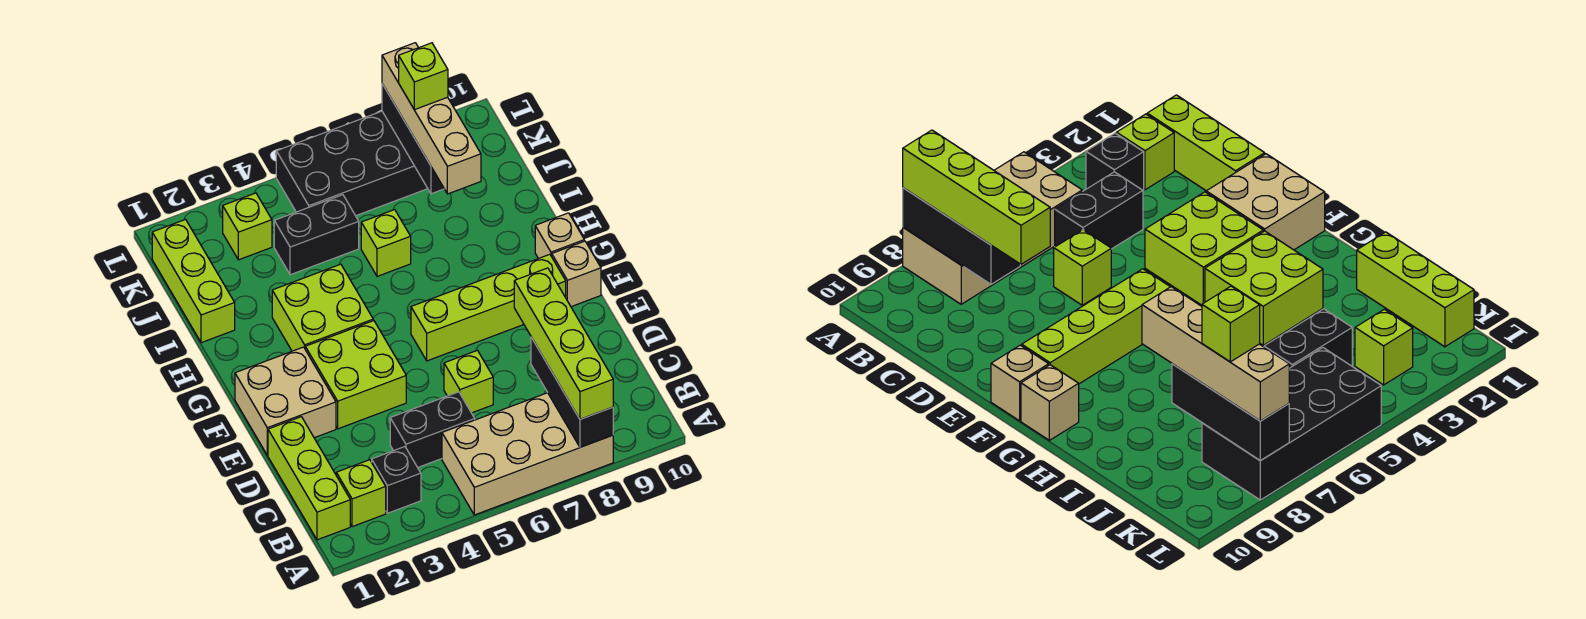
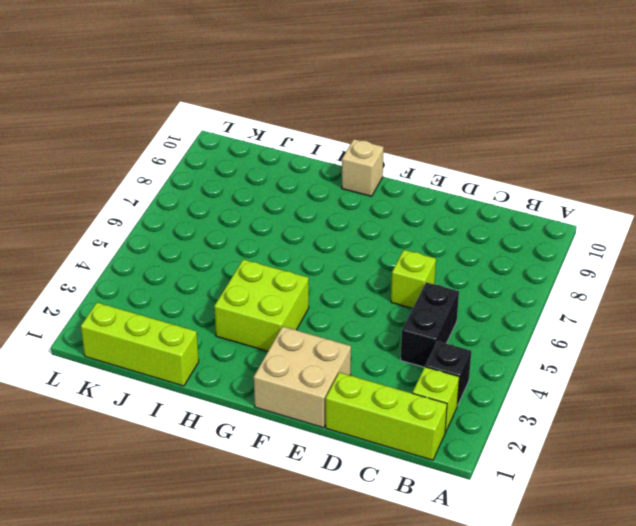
none -> tan brick A5:B8 level 1
none -> lime brick E3:F4 level 1
none -> lime brick F6:F9 level 1

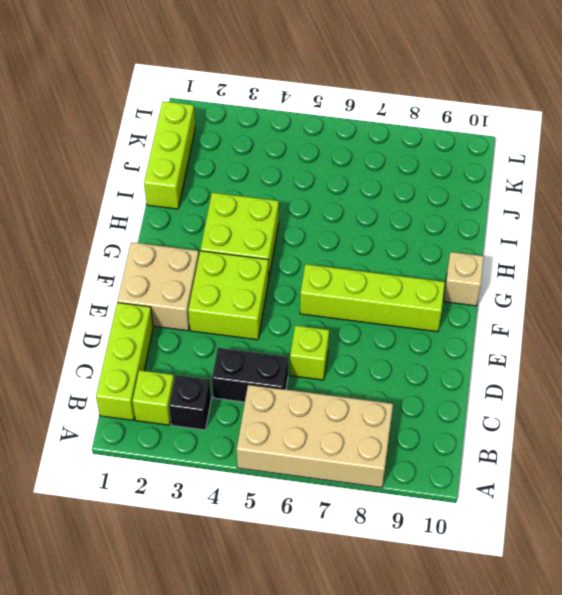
none -> tan brick F10 level 1
none -> lime brick I6 level 1
none -> black brick J4:J5 level 1

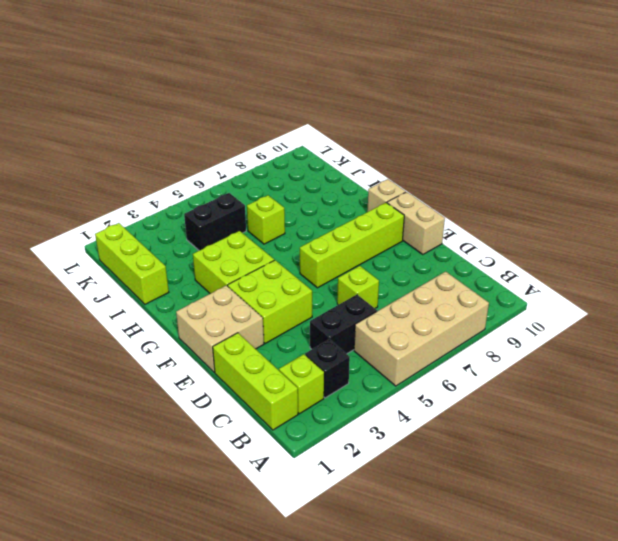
tan brick E10:F10 level 1 -> tan brick F10 level 1
none -> lime brick K3 level 1
none -> black brick K5:L8 level 1
none -> black brick A8:C8 level 2

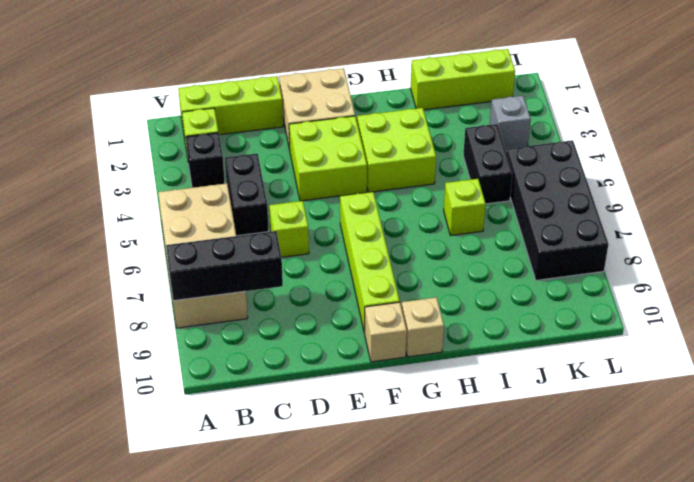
grey brick K3 level 1 -> lime brick K3 level 1
none -> black brick J8:L8 level 2
none -> lime brick A8:D8 level 3
none -> tan brick I8:L8 level 3

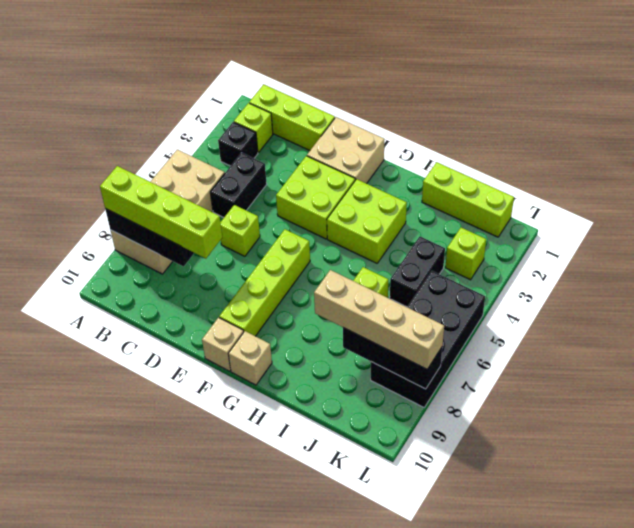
none -> lime brick K8 level 4

